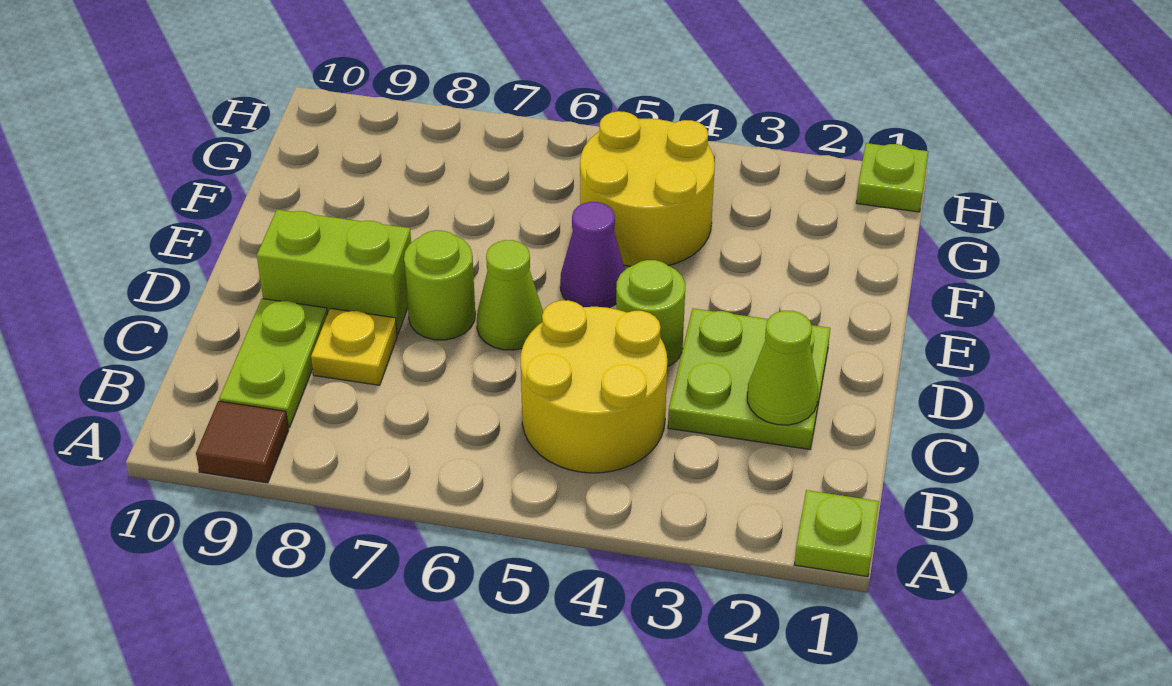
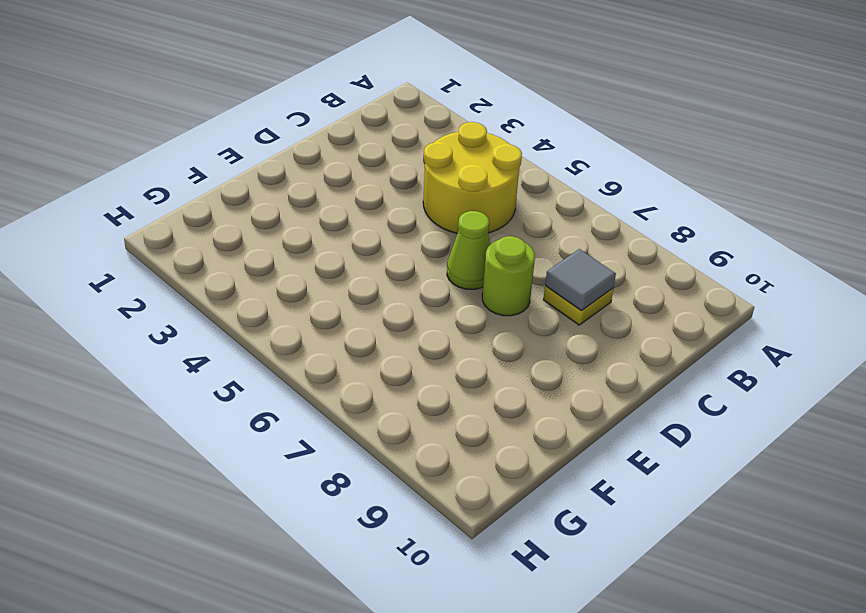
grey tile C8 level 2 -> none
none -> lime plate A1 level 1
none -> brown tile A9 level 1
none -> lime plate B9:C9 level 1

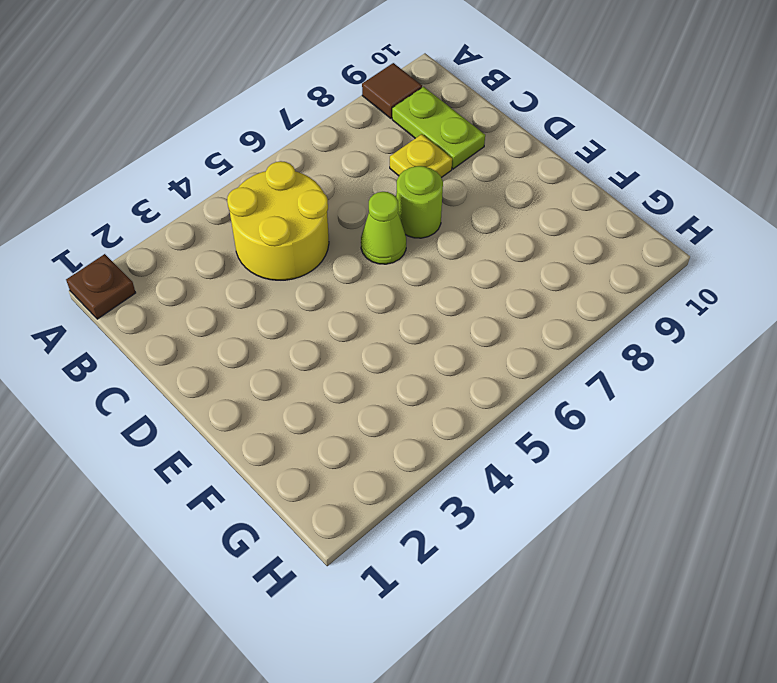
brown plate A1 level 1 -> lime plate A1 level 1
none -> lime plate C2:D3 level 1
none -> lime round brick D4 level 1
none -> lime brick D8:D9 level 1

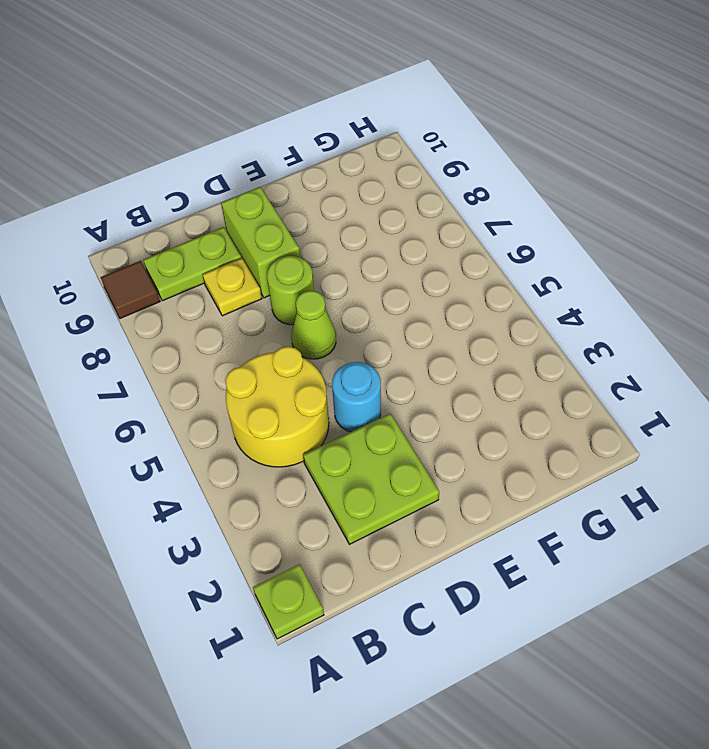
cyan round brick D4 level 1 -> lime round brick D4 level 1
none -> purple cone E5 level 1
none -> yellow round brick F4:G5 level 1
none -> lime plate H1 level 1

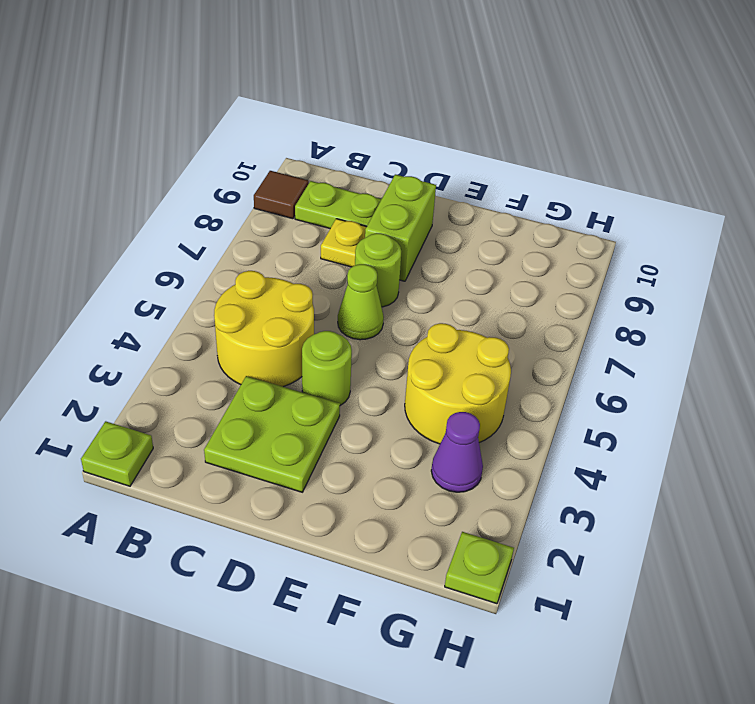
purple cone G3 level 1 -> purple cone E5 level 1
none -> lime cone C2 level 2

